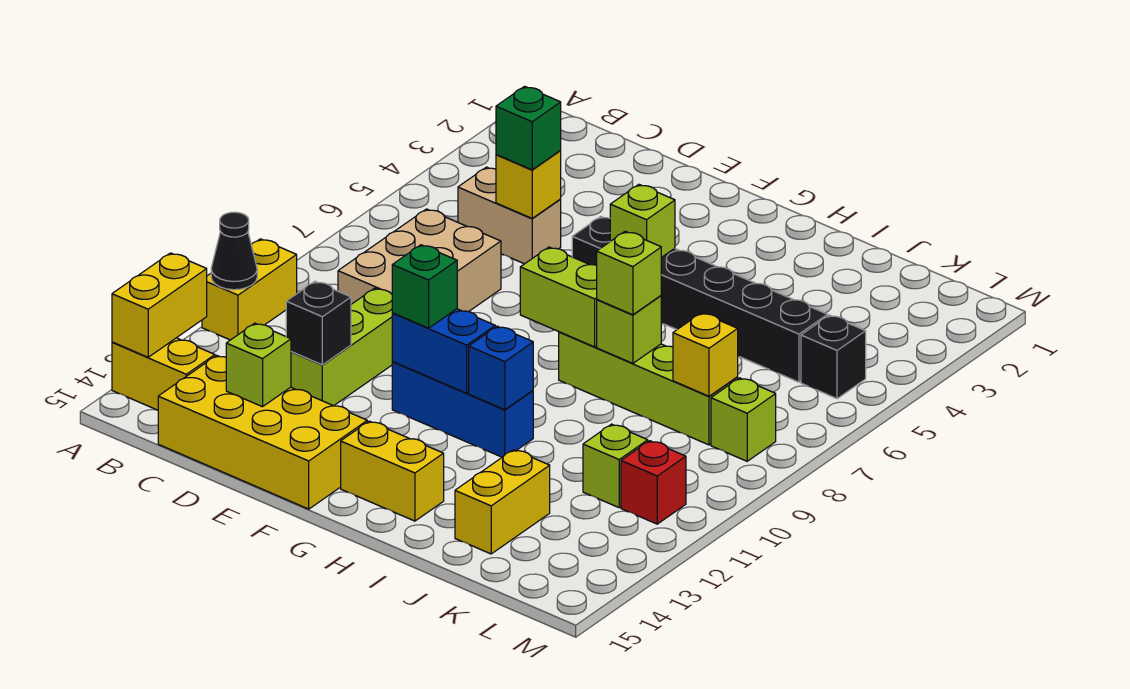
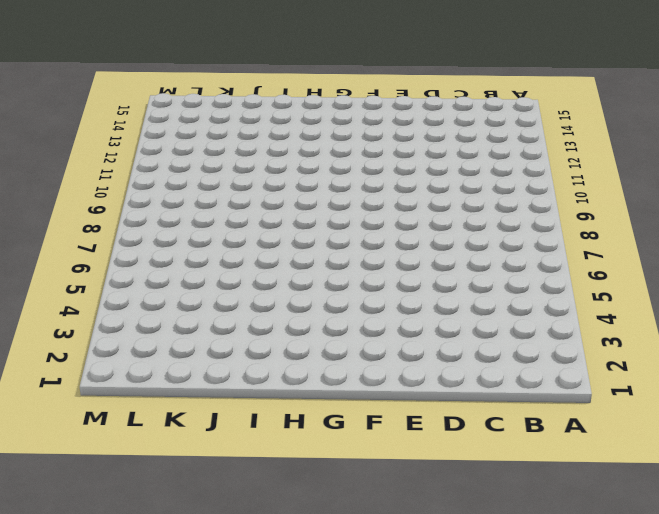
none -> yellow brick A10:A11 level 1
none -> yellow brick A14:B14 level 1
none -> tan brick C5:D5 level 1

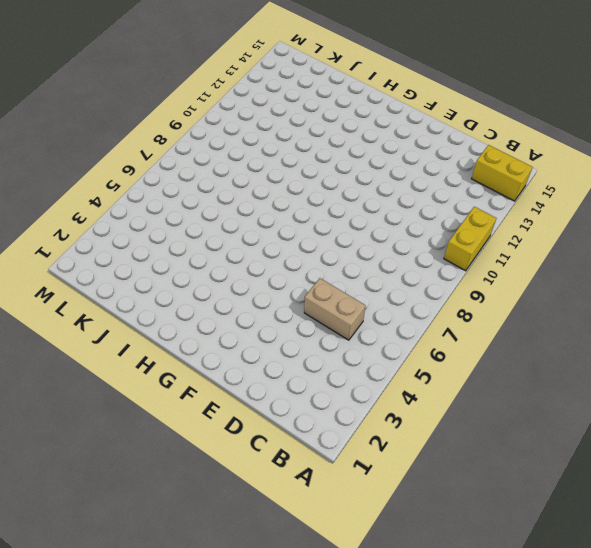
none -> tan brick C7:D9 level 1
none -> yellow brick C14:F15 level 1
none -> lime brick D10:D12 level 1

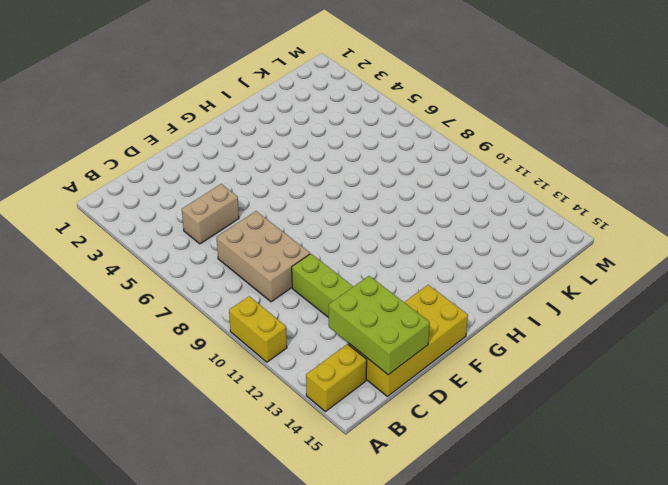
lime brick C13:D15 level 2 -> lime brick D14 level 2
none -> black brick F5:K5 level 1
none -> blue brick F11:H11 level 1
none -> yellow brick G14:H14 level 1

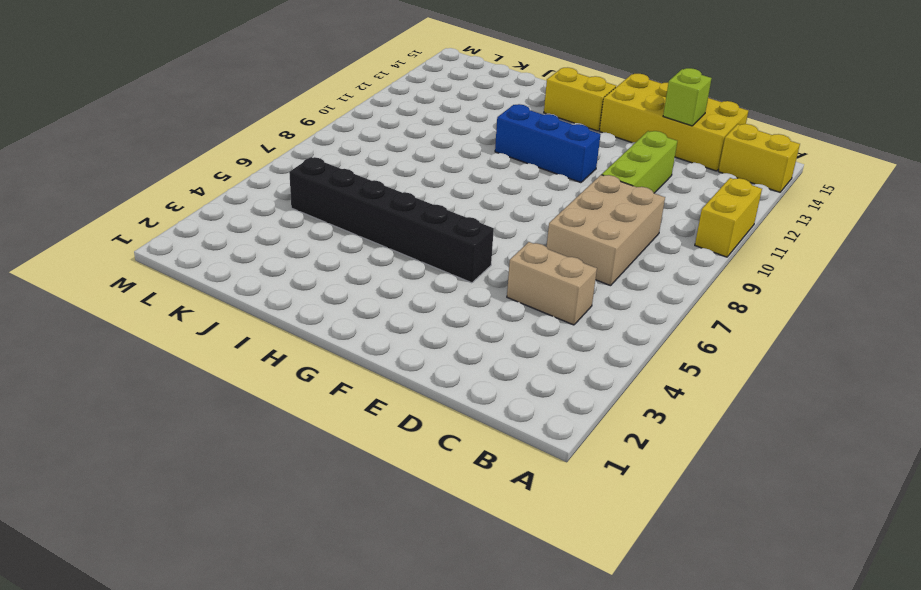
none -> lime brick H8:K8 level 1
none -> yellow brick J13:J14 level 1
none -> lime brick K11 level 1

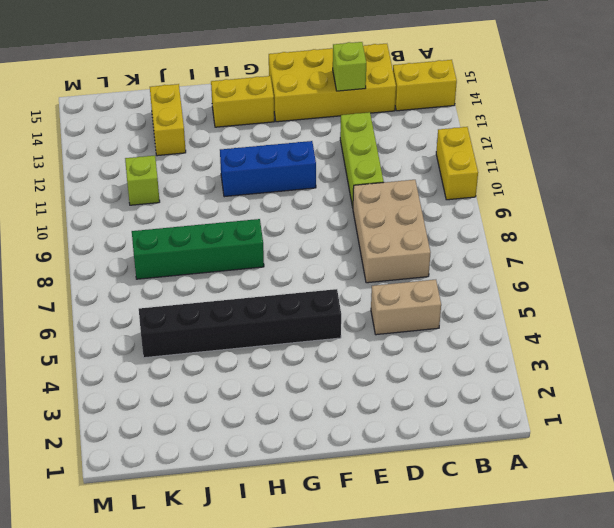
green brick H8:K8 level 1 -> lime brick H8:K8 level 1
none -> black brick L5 level 1
none -> lime brick L8 level 1
none -> red brick L11 level 1

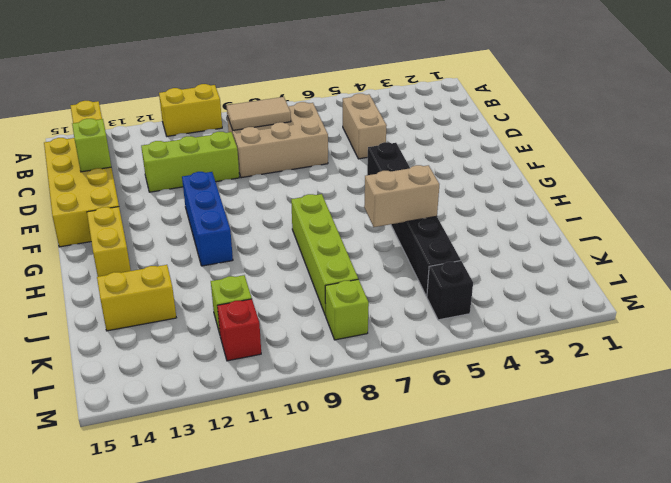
tan tile C8:C9 level 2 -> none
tan brick I5:I6 level 2 -> none
none -> black cone A11 level 2
none -> yellow brick A13:A14 level 2
none -> yellow brick D5 level 2

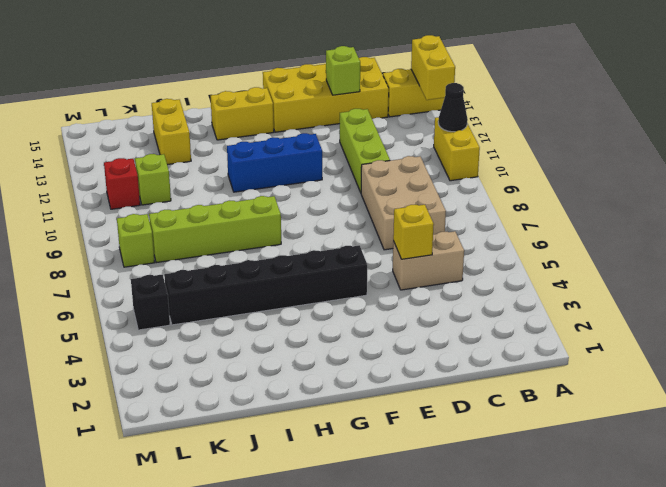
none -> black brick D12 level 2
none -> blue brick F11:G11 level 2
none -> lime brick G5 level 2

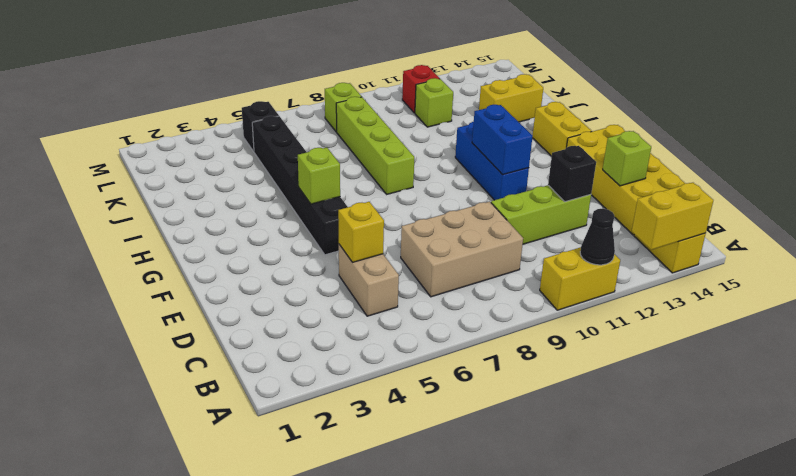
none -> lime brick G8:H8 level 2
none -> blue brick H11 level 2
none -> lime brick I8 level 2

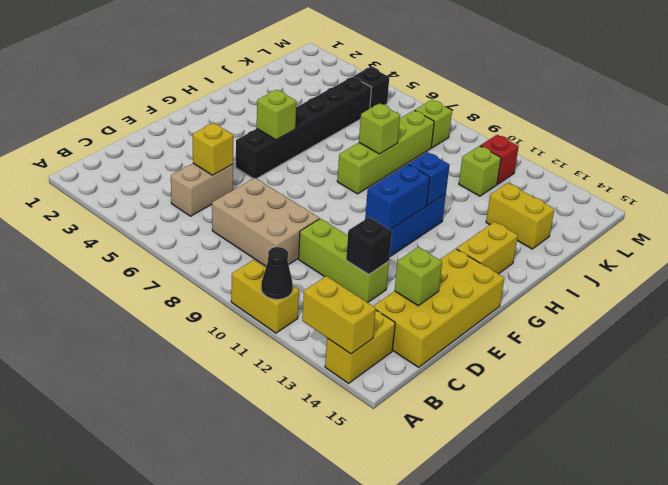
none -> lime brick G8:H8 level 2
none -> yellow brick K8 level 2
none -> green brick D5 level 3

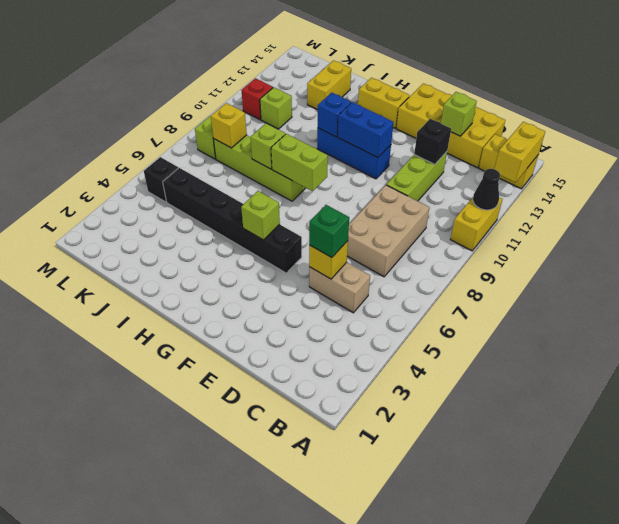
none -> green brick F11 level 3
none -> lime brick I8 level 3

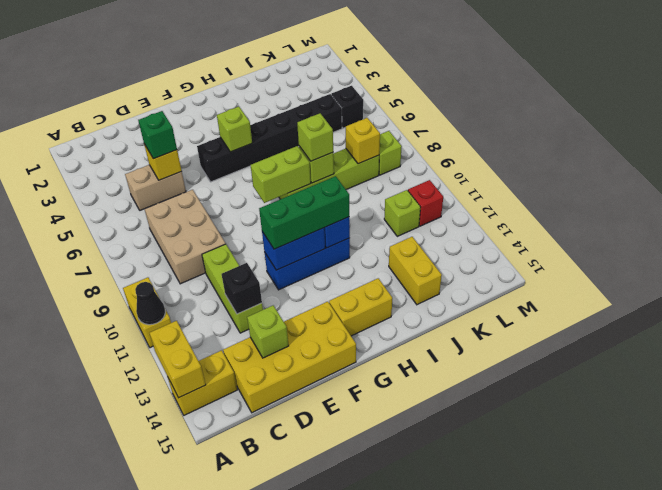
green brick F11:H11 level 3 -> green brick F11 level 3

